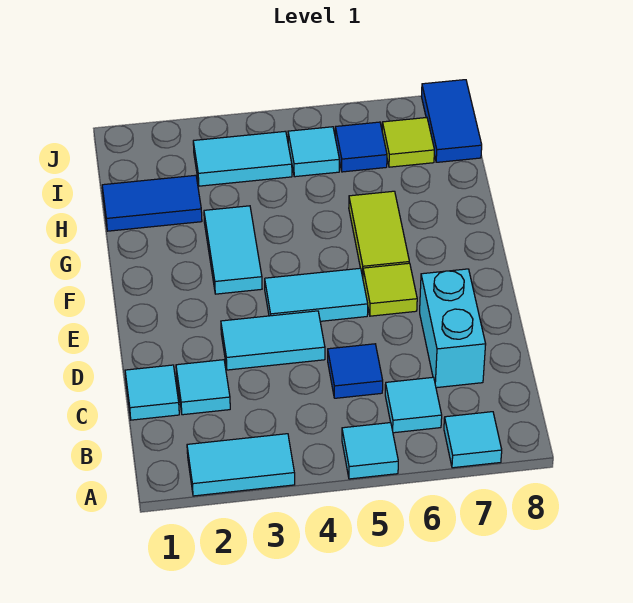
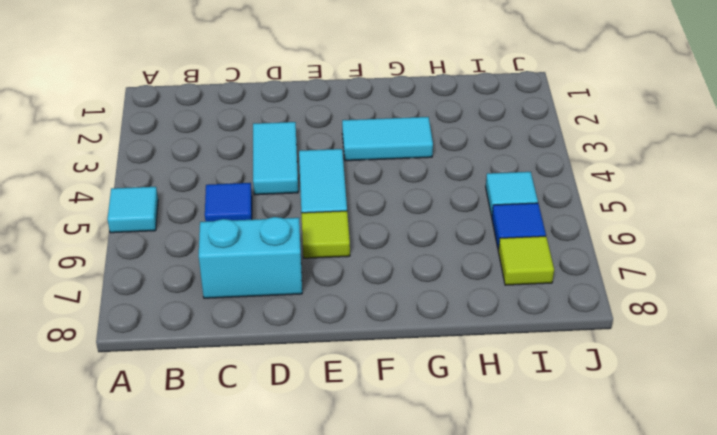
none -> cyan tile A2:A3 level 1
none -> cyan tile A7 level 1
none -> cyan tile B6 level 1

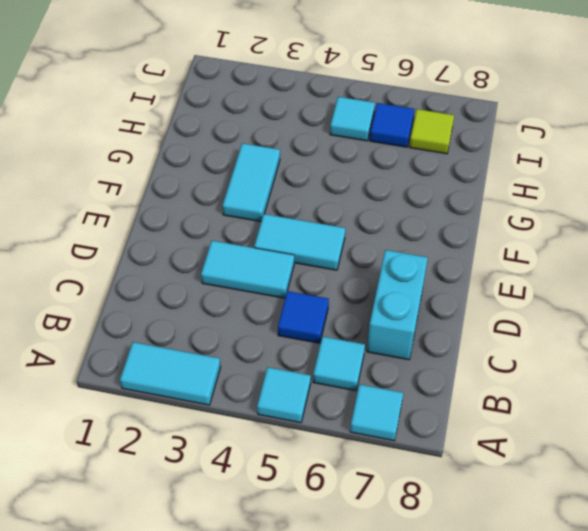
none -> cyan tile C1 level 1
none -> cyan tile C2 level 1
none -> lime tile E6 level 1

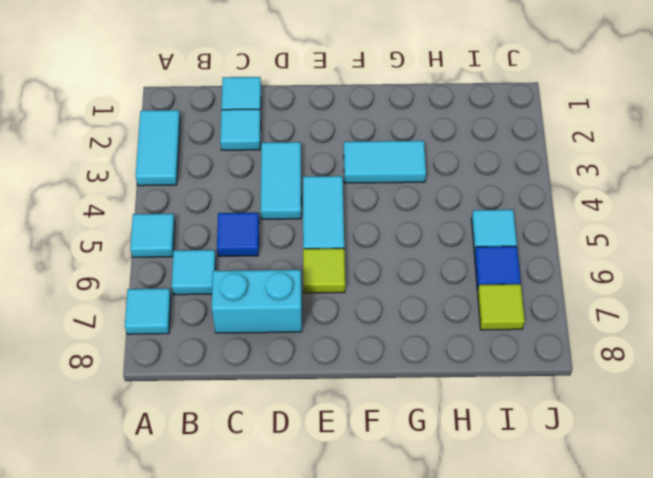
none -> lime tile F6:G6 level 1
none -> blue tile H1:H2 level 1
none -> cyan tile I3:I4 level 1

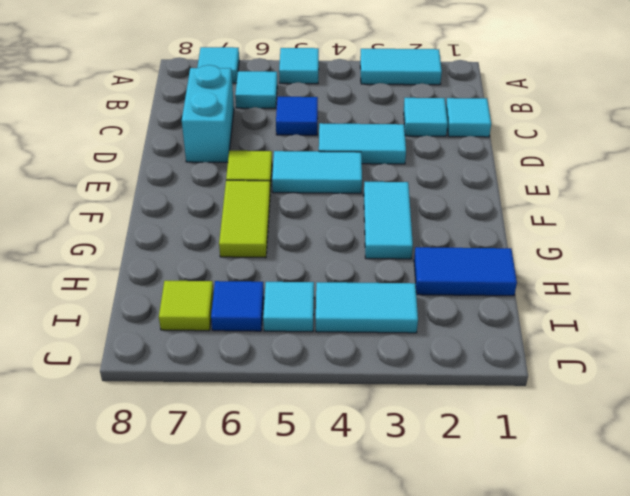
none -> blue tile I8:J8 level 1

